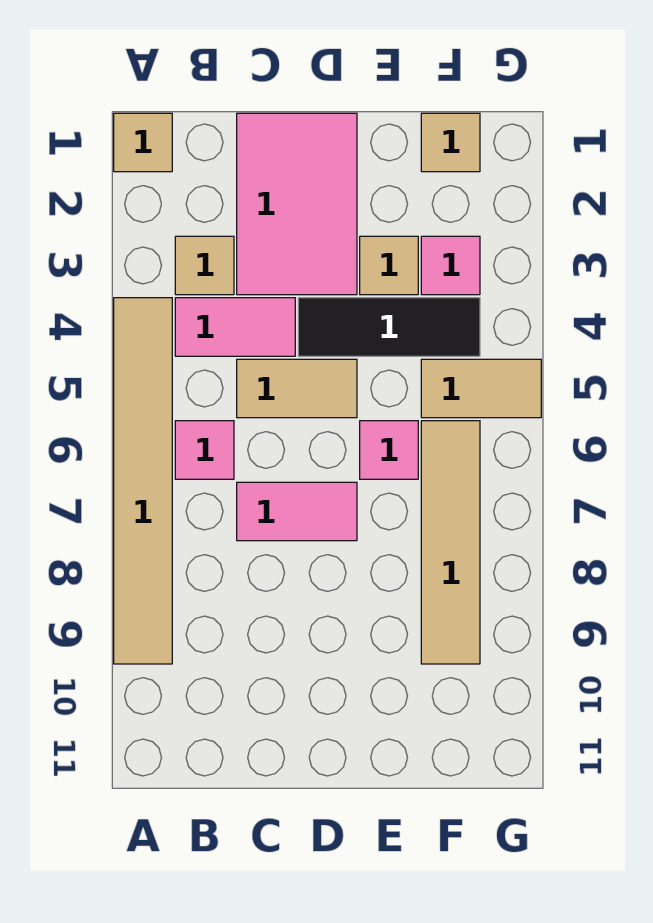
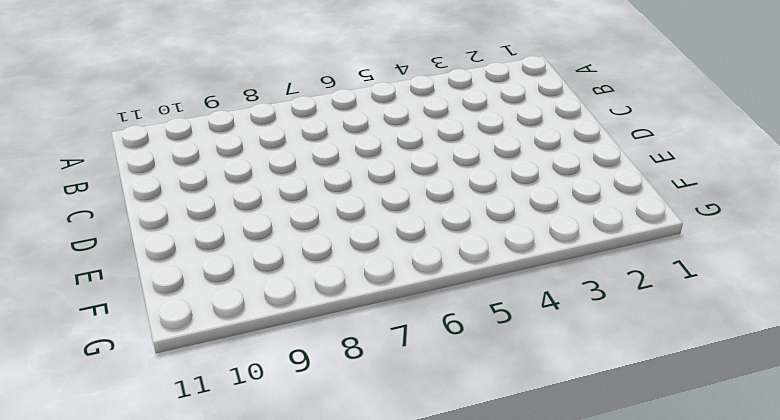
none -> tan tile A1 level 1
none -> tan tile A4:A9 level 1
none -> tan tile B3 level 1

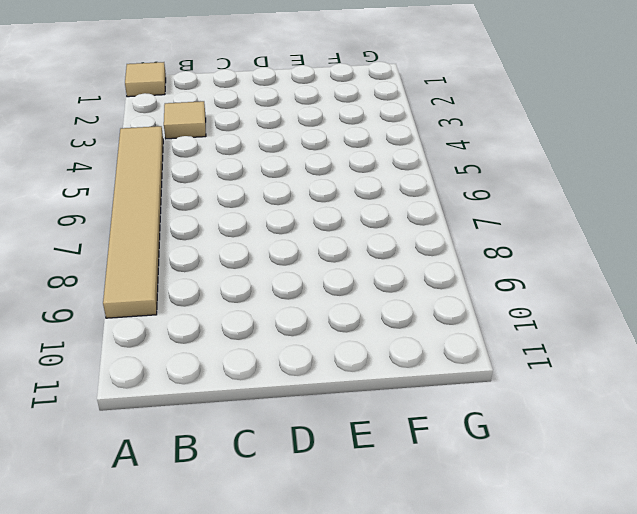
none -> pink tile B4:C4 level 1
none -> pink tile B6 level 1
none -> pink tile C1:D3 level 1

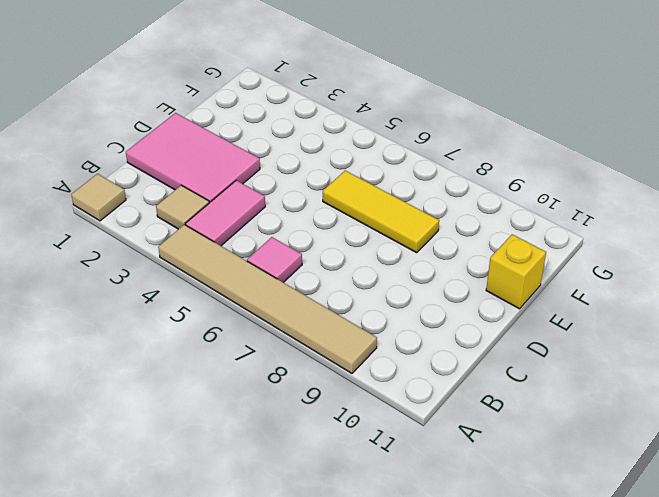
yellow tile E6:E8 level 1 -> pink tile E6 level 1
yellow brick E11 level 1 -> none
none -> tan tile C5:D5 level 1
none -> pink tile C7:D7 level 1
none -> black tile D4:F4 level 1

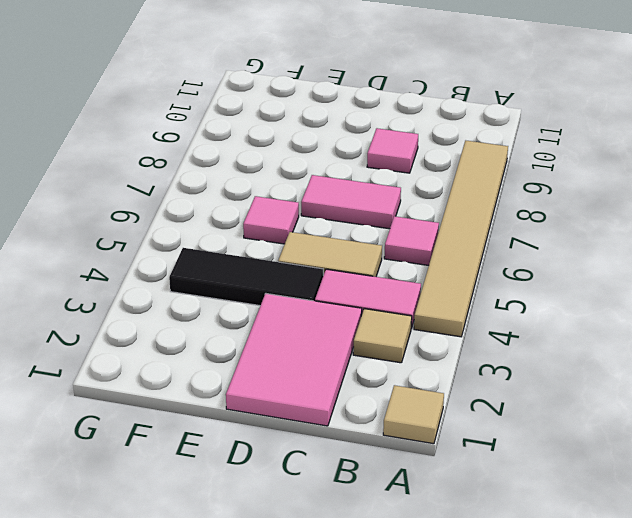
pink tile C9 level 1 -> pink tile F3 level 1
none -> tan tile E3 level 1
none -> tan tile F1 level 1
none -> tan tile F5:G5 level 1

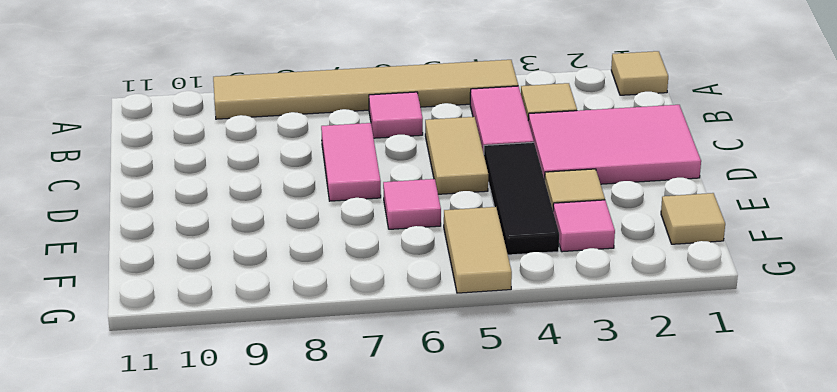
none -> tan tile F6:F9 level 1

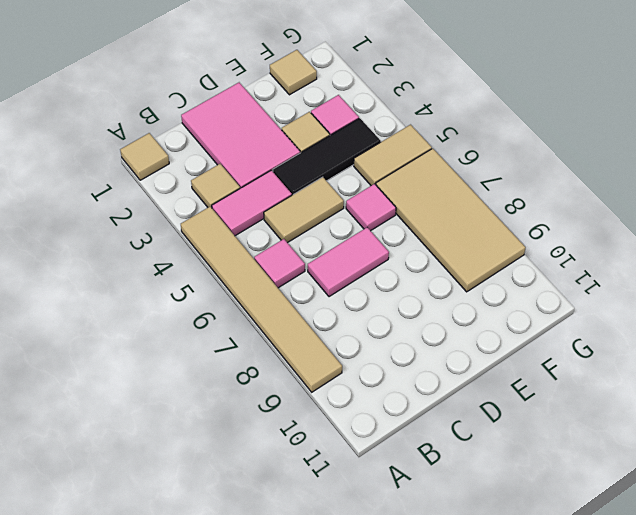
tan tile F6:G9 level 1 -> tan tile F6:F9 level 1

